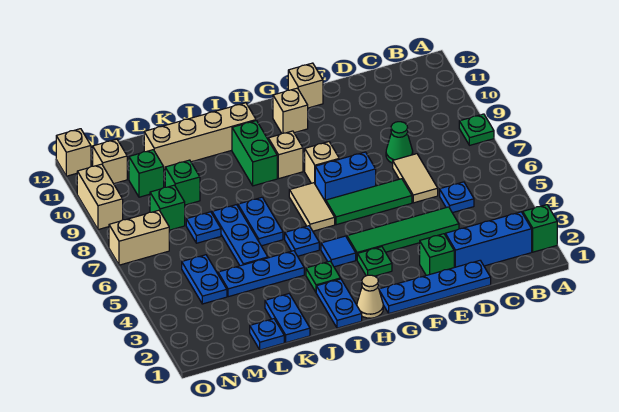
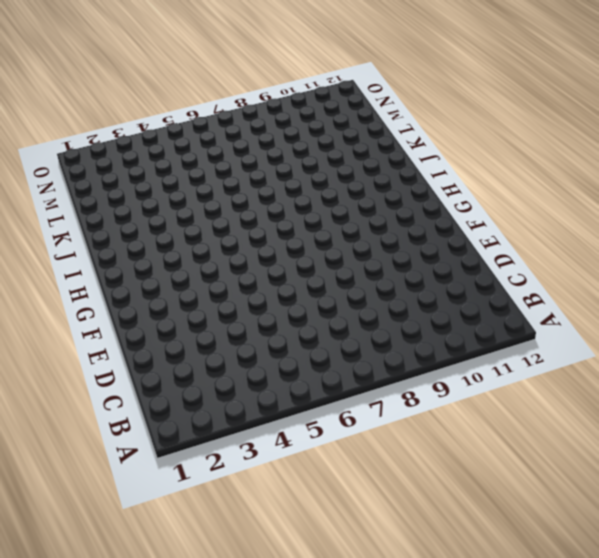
none -> green brick A2 level 1
none -> green plate A8 level 1
none -> blue brick B2:D2 level 1
none -> blue plate C5 level 1

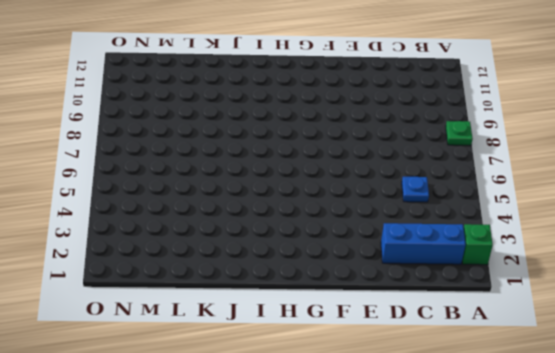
none -> blue plate D1:G1 level 1
none -> green tile D4:G4 level 1
none -> tan tile D6:D7 level 1
none -> green cone D8 level 1

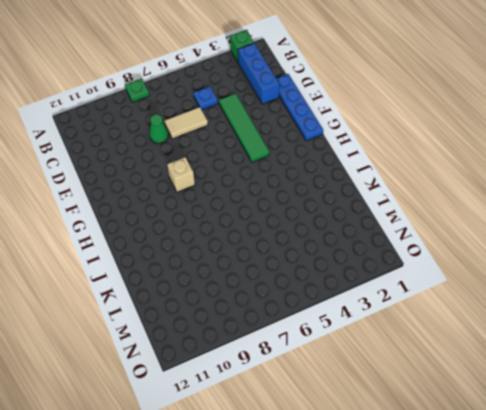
none -> green brick E2 level 1
none -> green tile E6:G6 level 1
none -> blue brick F7:G7 level 1
none -> tan brick F12 level 1

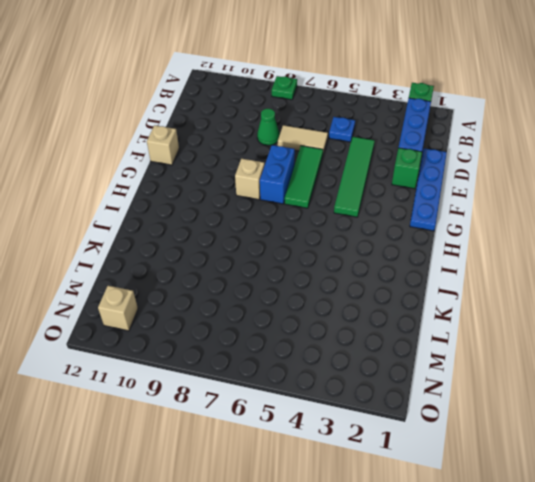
none -> green plate G3 level 1
none -> tan brick G11 level 1
none -> tan cone H1 level 1
none -> blue tile H4 level 1

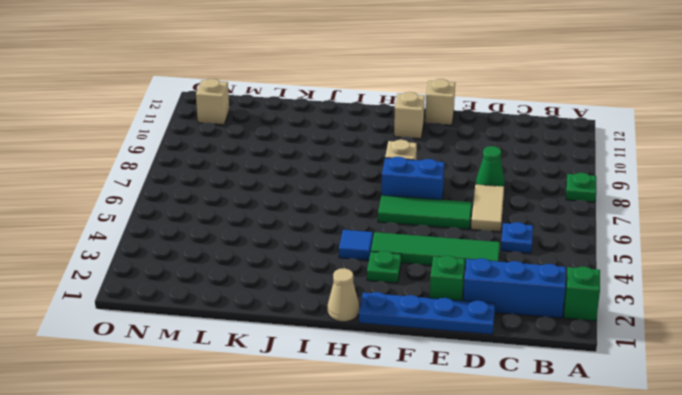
none -> tan tile H6:H7 level 1
none -> tan brick H9 level 1
none -> blue plate I1:I2 level 1
none -> green plate I3 level 1

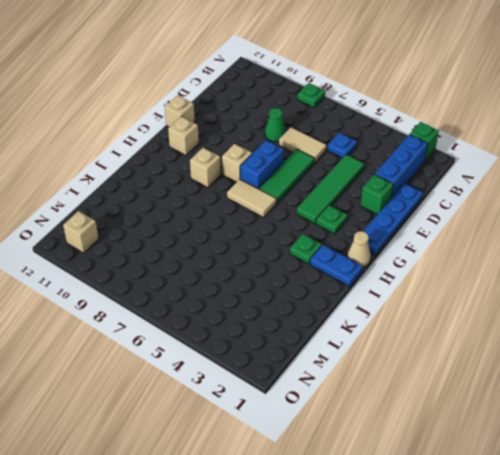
none -> blue tile H4 level 1
none -> blue plate I5 level 1
none -> green brick I9:I10 level 1
none -> tan brick I11:L11 level 1

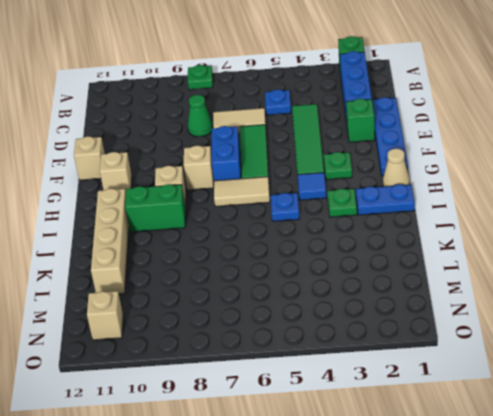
none -> blue plate J4:L4 level 1
none -> blue plate J6:J7 level 1
none -> blue plate K1:K2 level 1
none -> blue plate K5:K7 level 1

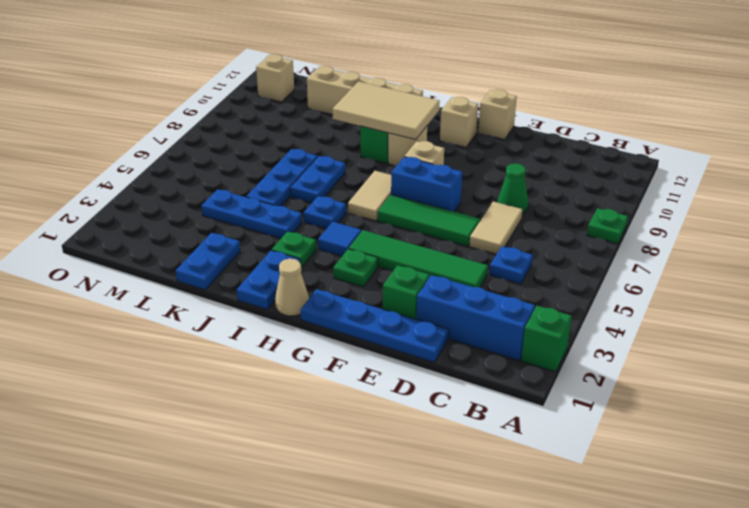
tan tile H9:J10 level 2 -> none
none -> blue plate L1 level 1
none -> blue plate L7 level 1
none -> green brick L9 level 1
none -> blue plate M4:M5 level 1

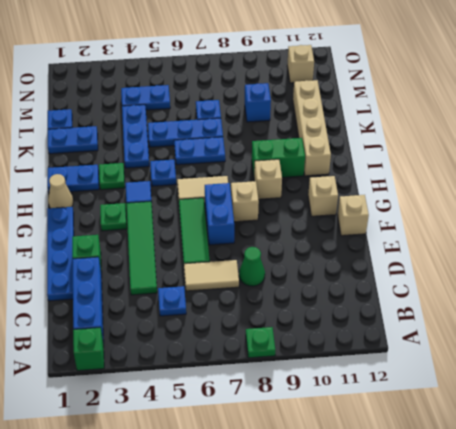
blue brick L9 level 1 -> green brick L9 level 1
none -> green brick M8 level 1
none -> green brick M10 level 1
none -> tan brick N7:O7 level 1
none -> tan brick O9:O10 level 1

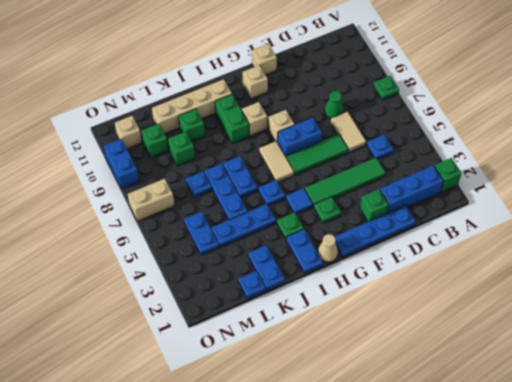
green brick K10 level 1 -> green brick M8 level 1
blue brick O9:O10 level 1 -> tan brick O9:O10 level 1
none -> tan brick O12 level 1

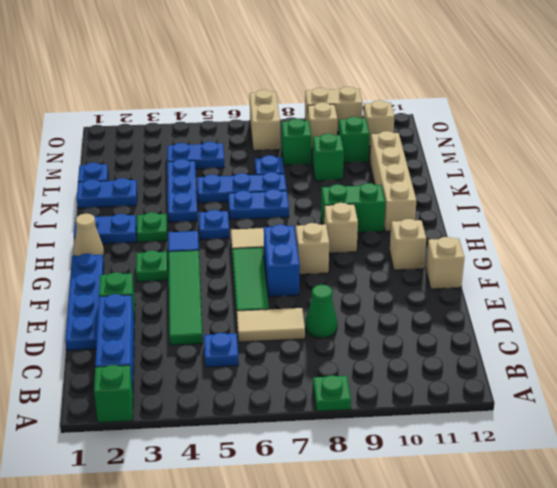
tan brick N9 level 1 -> tan brick O12 level 1

